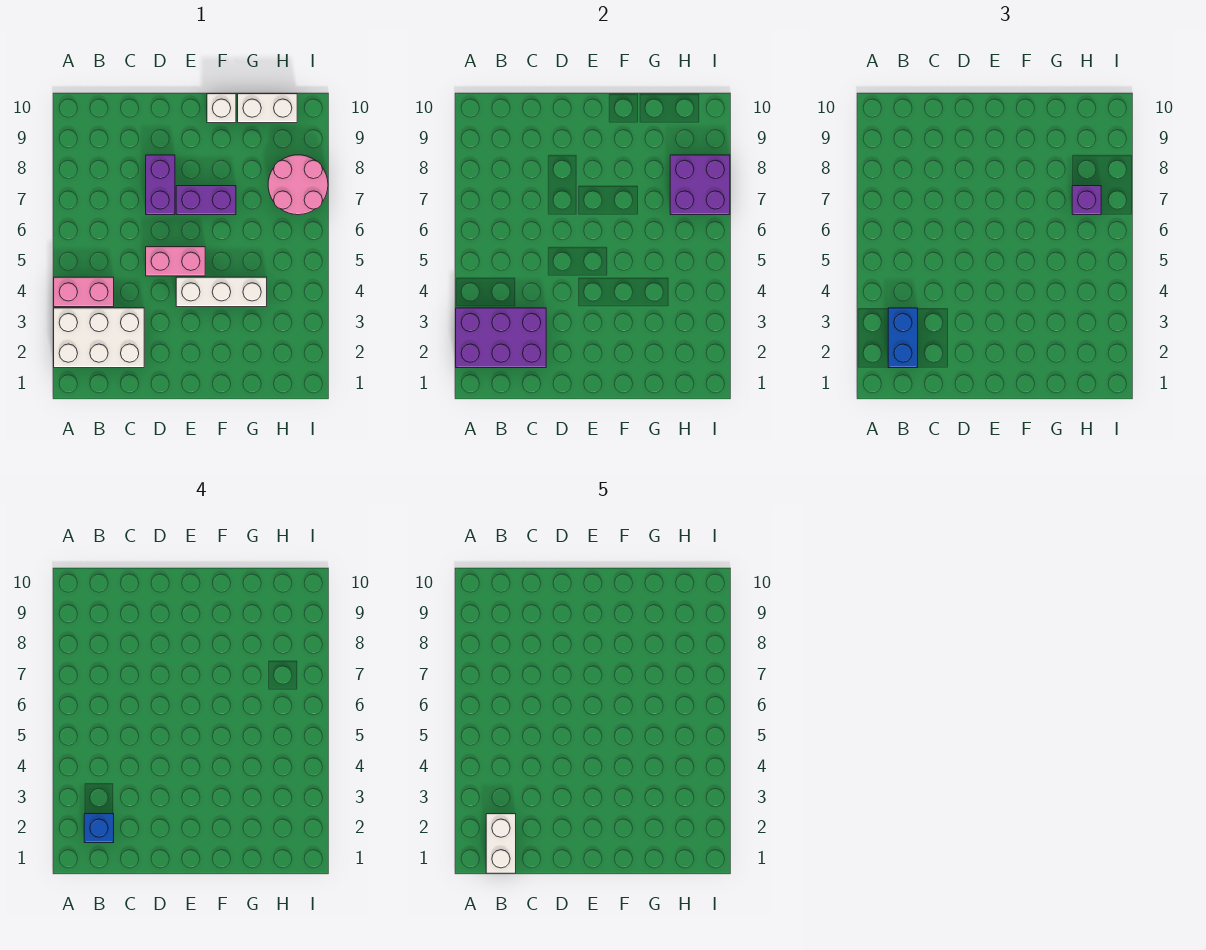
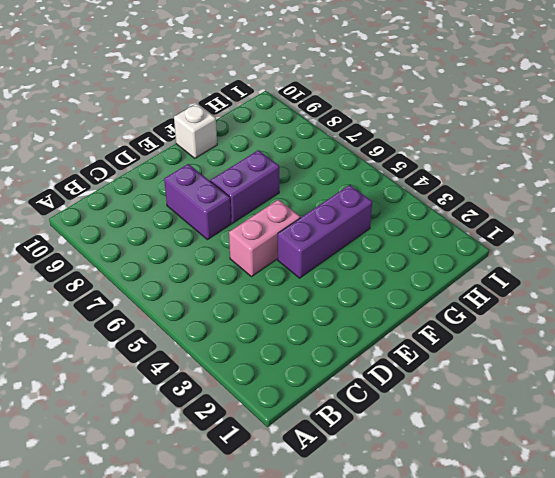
purple brick E4:G4 level 1 -> white brick E4:G4 level 1
none -> white brick A2:C3 level 1
none -> pink brick A4:B4 level 1
none -> white brick G10:H10 level 1

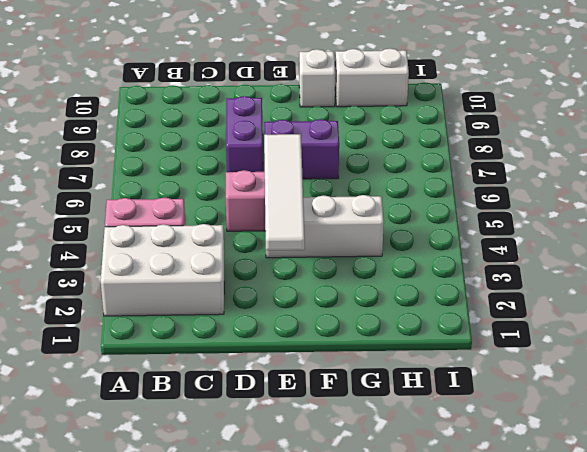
white tile E3:E6 level 2 -> none
none -> pink round brick H7:I8 level 1
none -> purple brick A2:C3 level 2
none -> purple brick H7:I8 level 2

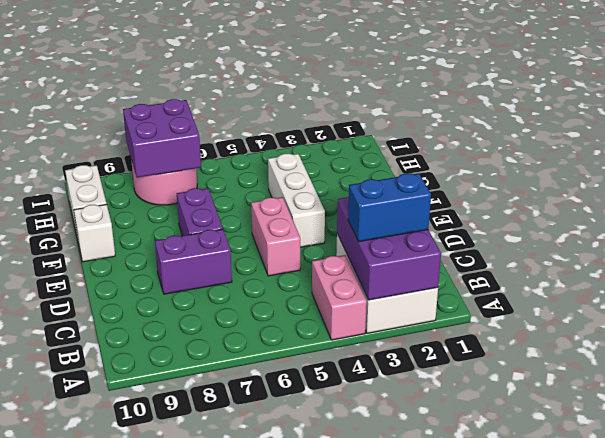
none -> purple brick H7 level 3
none -> blue brick B2 level 4
none -> white brick B1:B2 level 5

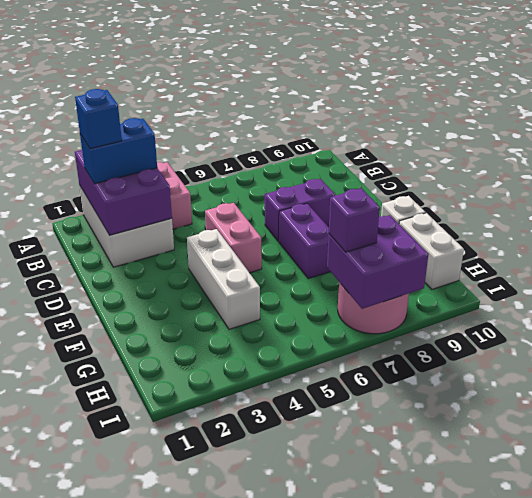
none -> white brick B1:B2 level 5

